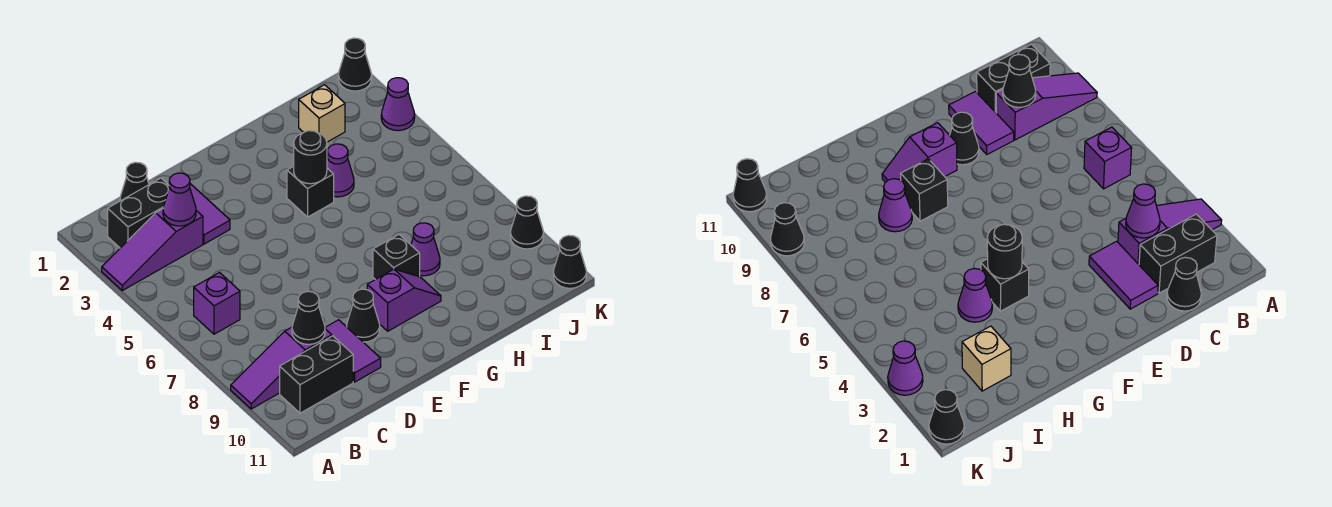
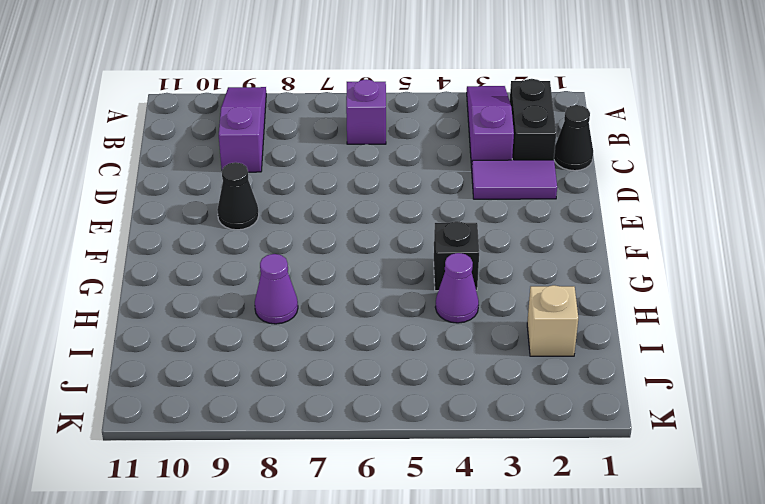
none -> black brick B10:C10 level 1
none -> purple tile D9:D10 level 1
none -> purple slope F9:G9 level 1 top F

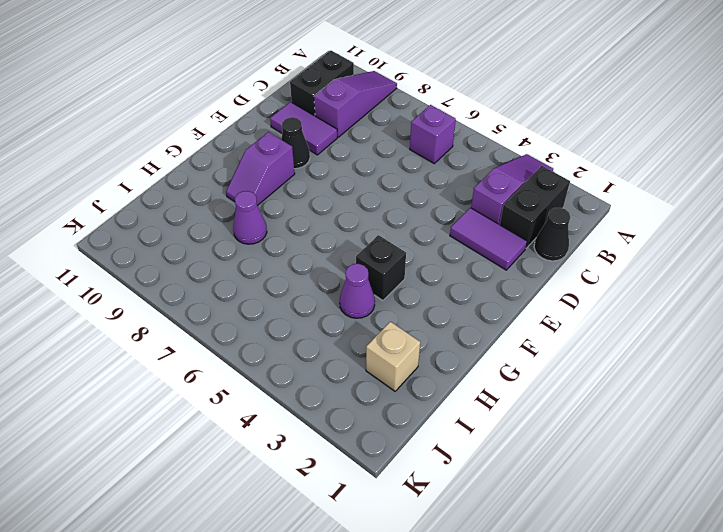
none -> black brick G8 level 1
none -> black cone K1 level 1
none -> purple cone K3 level 1

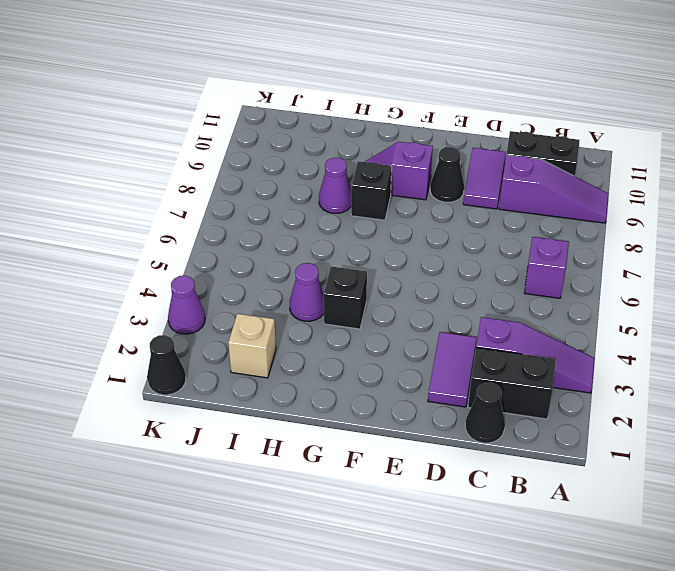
none -> black cone K9 level 1
none -> black cone K11 level 1
none -> purple cone C3 level 2

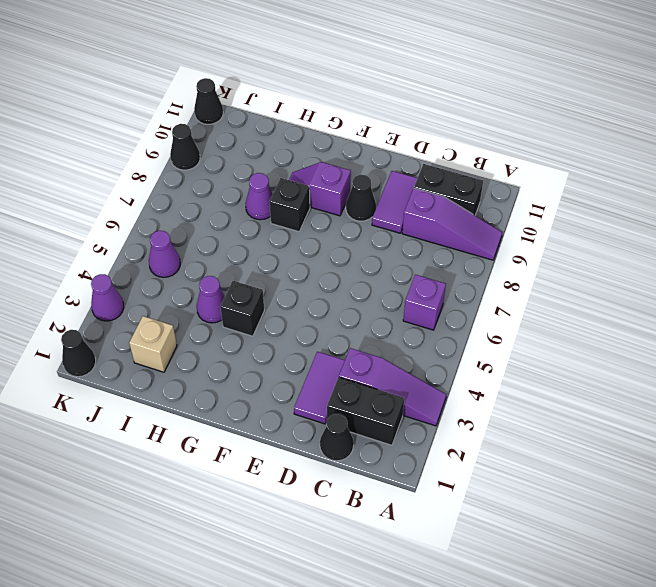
purple cone J5 level 1 -> purple cone C3 level 2
none -> black cone C9 level 2
none -> black round brick G4 level 2

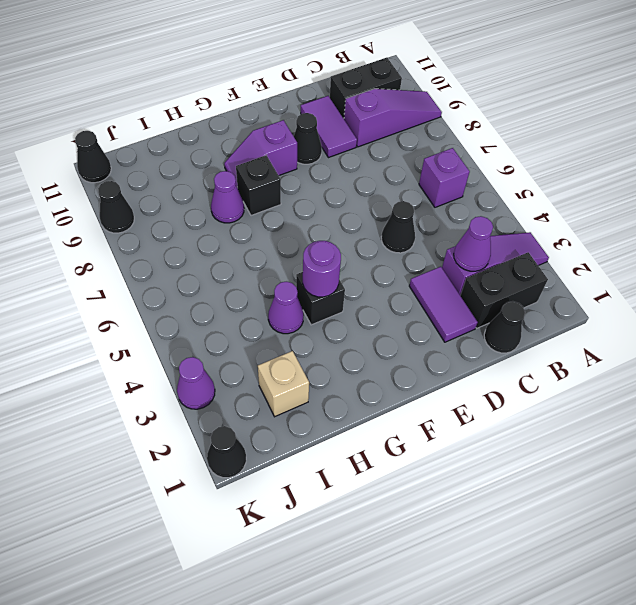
black cone D5 level 1 -> black cone C9 level 2
purple round brick G4 level 2 -> black round brick G4 level 2

